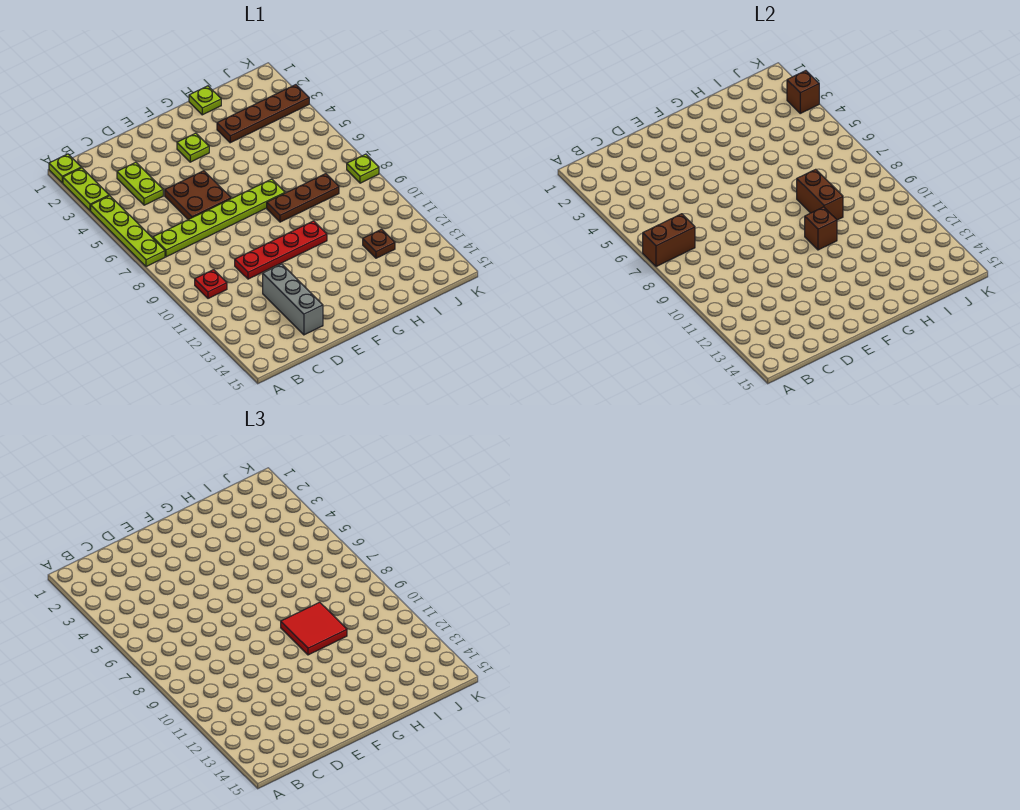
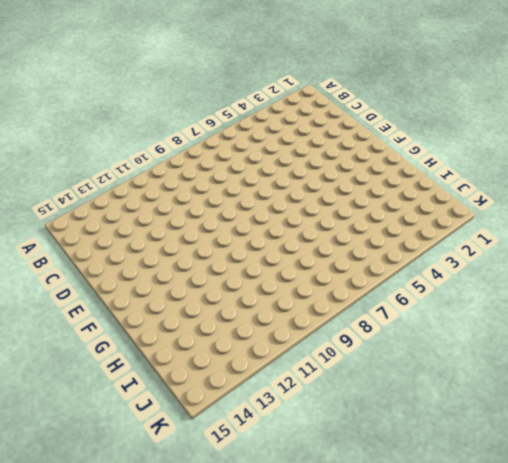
none -> lime plate A1 level 1
none -> lime plate A2:A3 level 1
none -> lime plate A4:A7 level 1

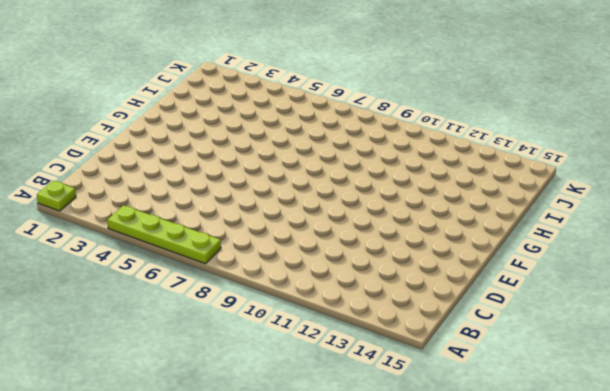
none -> lime plate A2:A3 level 1
none -> lime plate B7:G7 level 1
none -> red plate B10 level 1

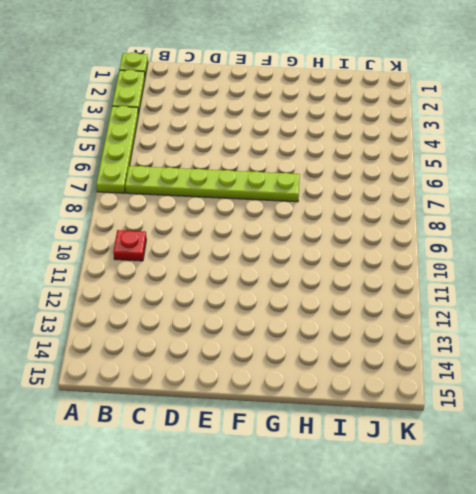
none -> lime plate C3:C4 level 1
none -> brown plate D5:E6 level 1
none -> red plate D10:G10 level 1

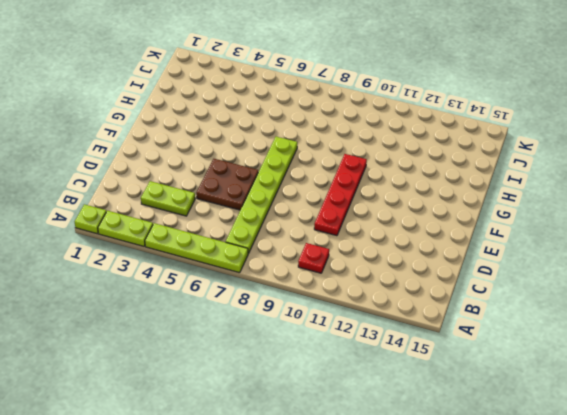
none -> grey brick D12:D14 level 1
none -> lime plate F3 level 1
none -> brown plate G8:I8 level 1

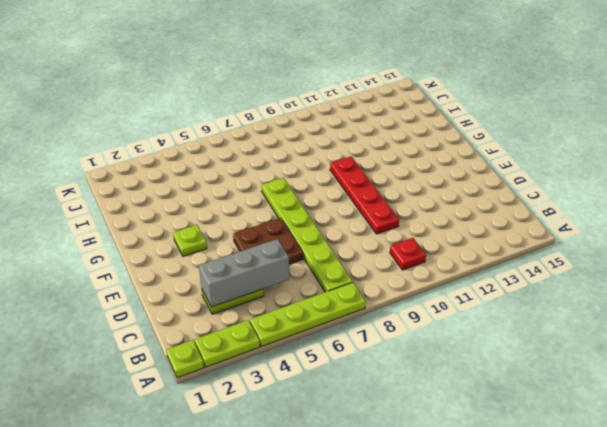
grey brick C3:C5 level 2 -> grey brick D12:D14 level 1
none -> brown plate G8:I8 level 1
none -> lime plate H1 level 1
none -> brown plate H3:K3 level 1

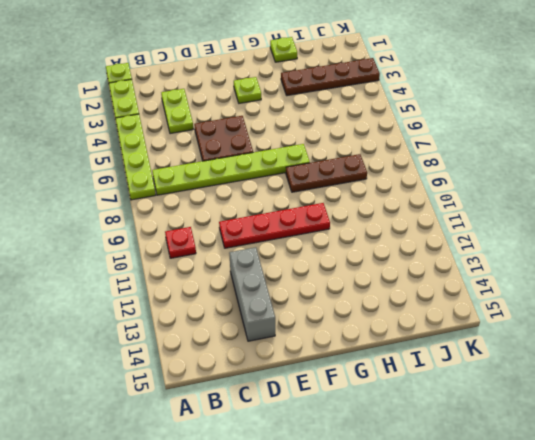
none -> brown plate I12 level 1
none -> lime plate K8 level 1
none -> brown brick A7:B7 level 2

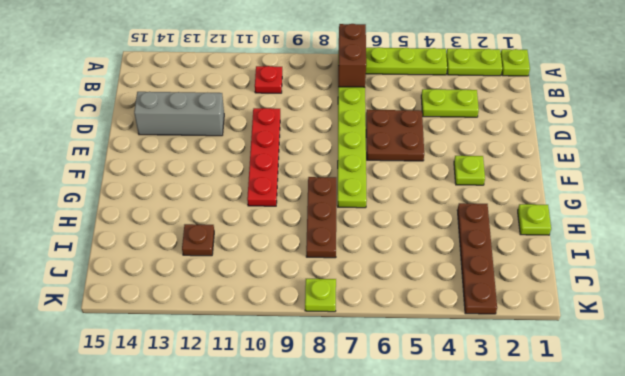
none -> brown brick G10 level 2
none -> brown brick H8:H9 level 2
none -> brown brick K3 level 2

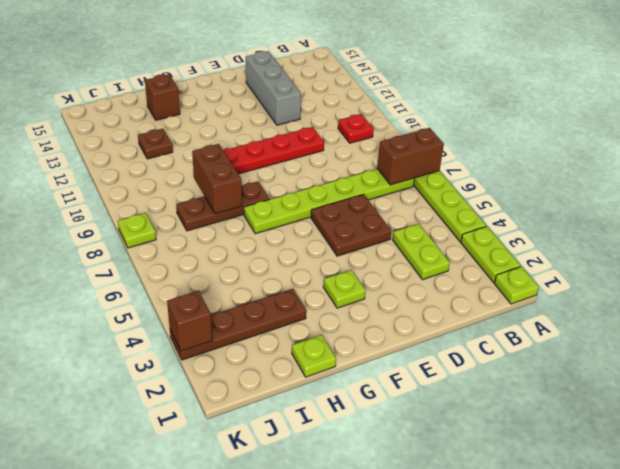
brown brick H14 level 1 -> brown brick G10 level 2
none -> red tile G9:H10 level 3

